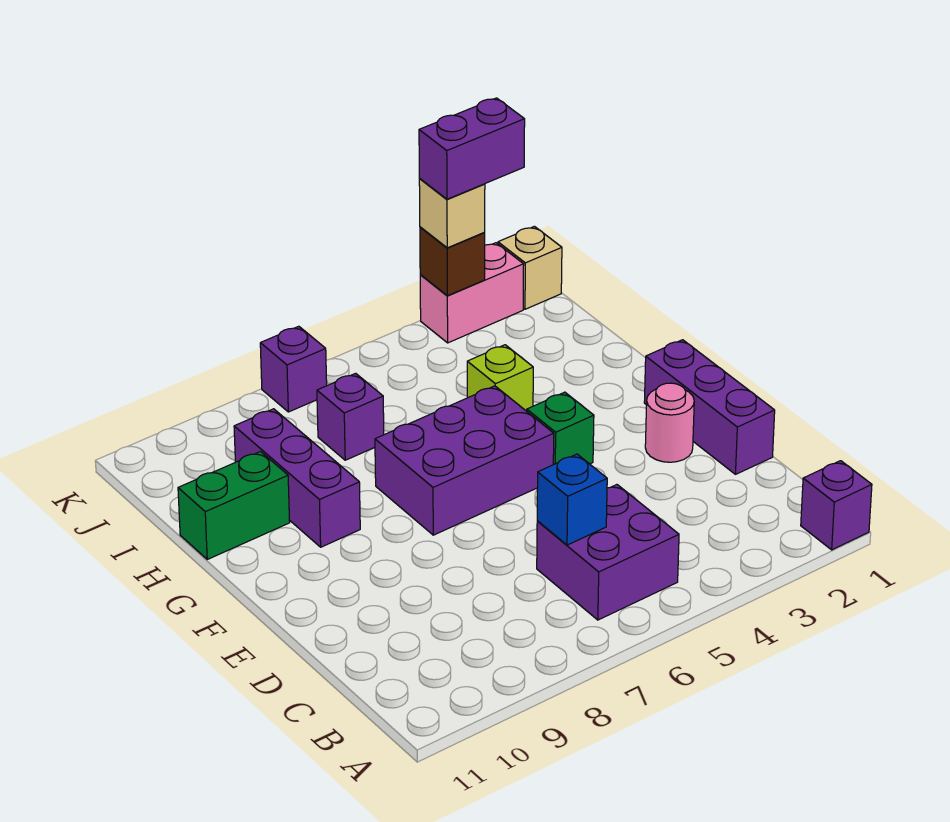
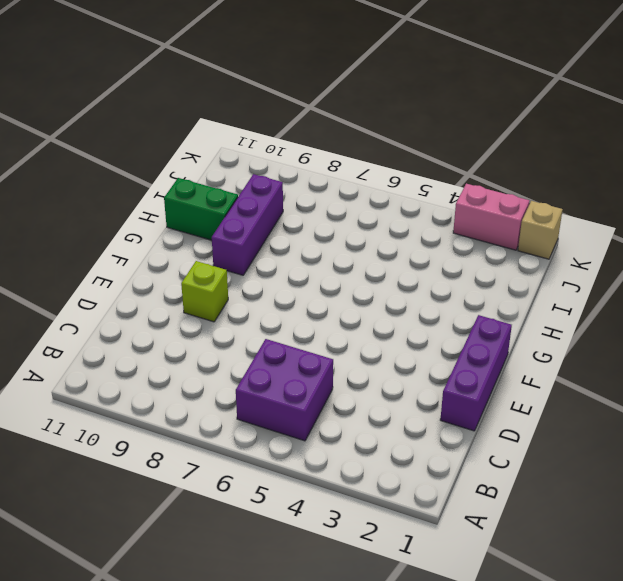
lime brick E9 level 1 -> lime brick H4 level 1
none -> purple brick A1 level 1
none -> pink round brick E2 level 1
none -> green brick F4 level 1

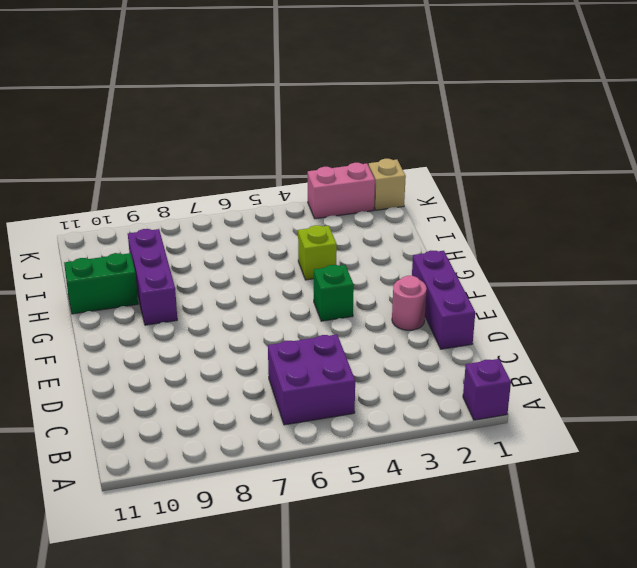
none -> purple brick F5:G7 level 1
none -> purple brick I7 level 1
none -> purple brick K7 level 1

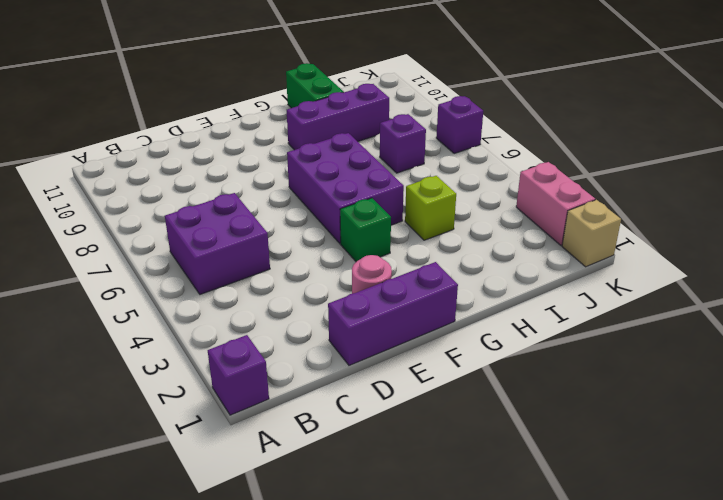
none -> blue brick C6 level 2
none -> brown brick K3 level 2
none -> tan brick K3 level 3

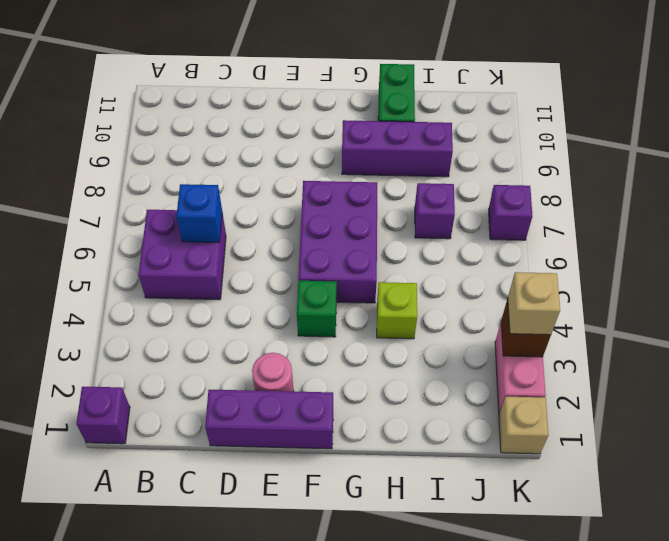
none -> purple brick K2:K3 level 4

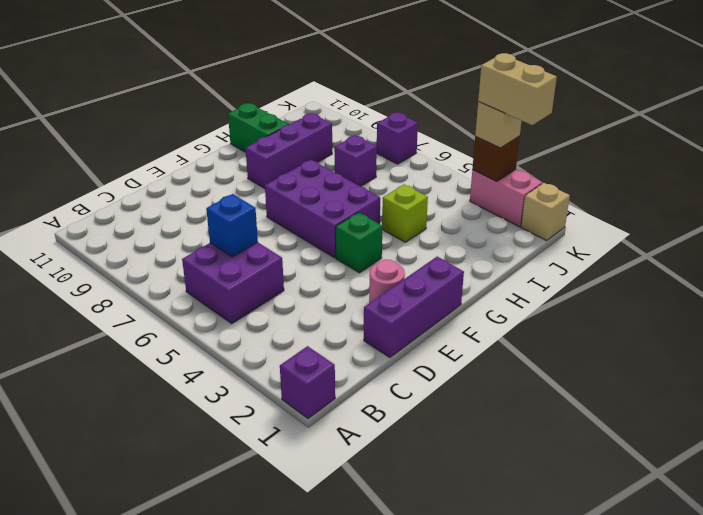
tan brick K2:K3 level 4 -> purple brick K2:K3 level 4

